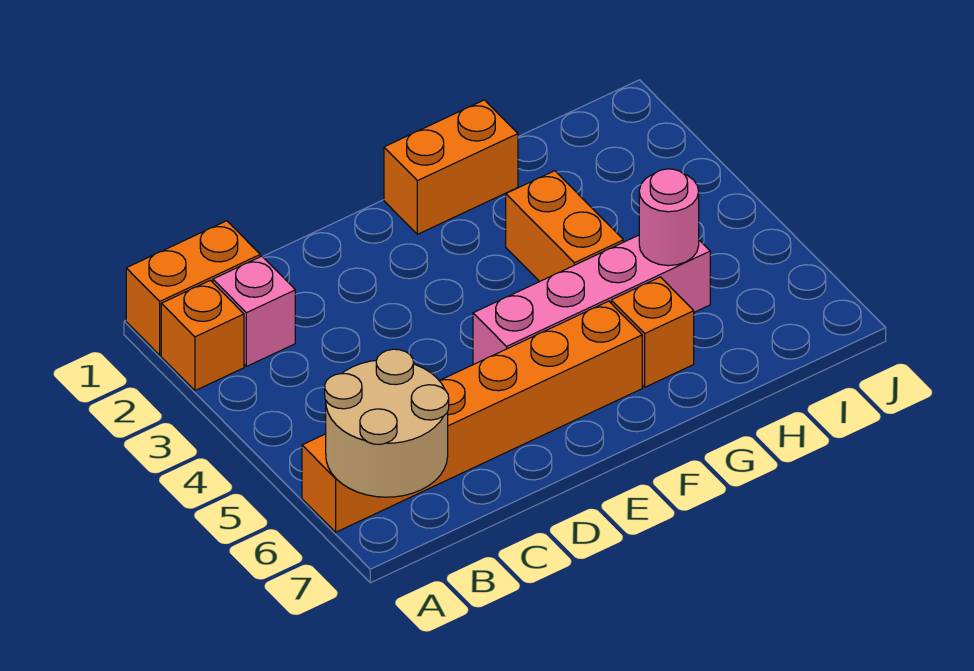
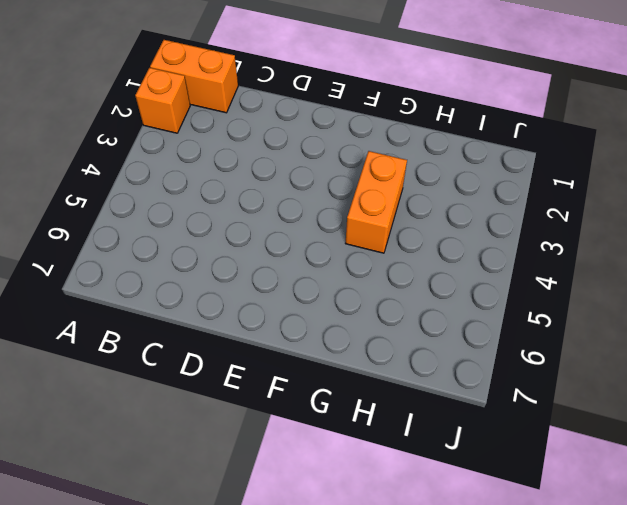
none -> orange brick A6:F6 level 1
none -> pink brick B2 level 1

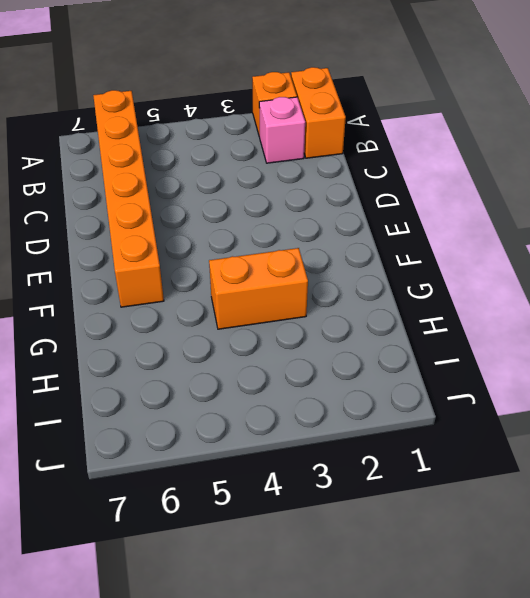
none -> pink brick E5:H5 level 1
none -> orange brick F1:G1 level 1

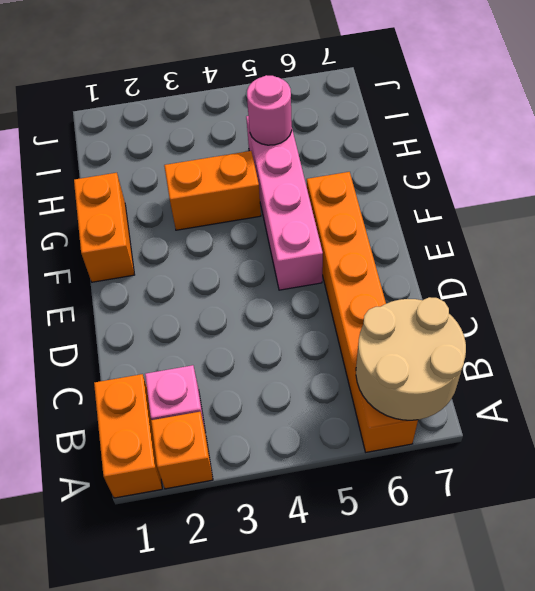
none -> orange brick G6 level 1

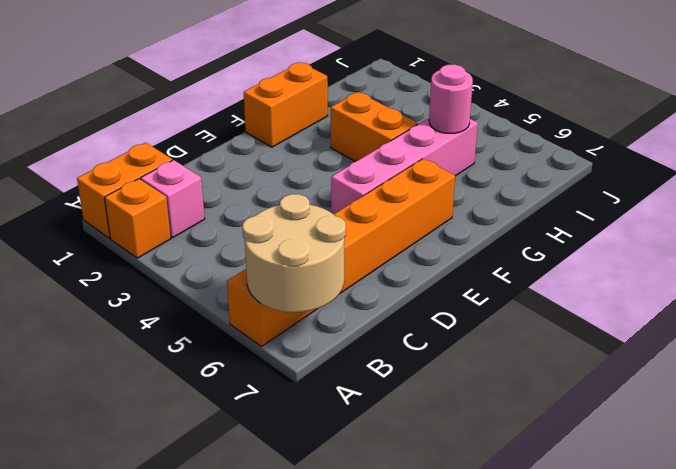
none -> orange brick G6 level 1

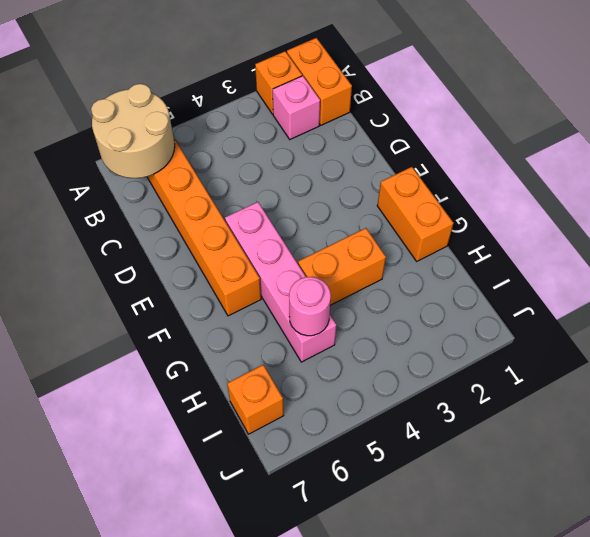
orange brick I7 level 1 -> orange brick G6 level 1

